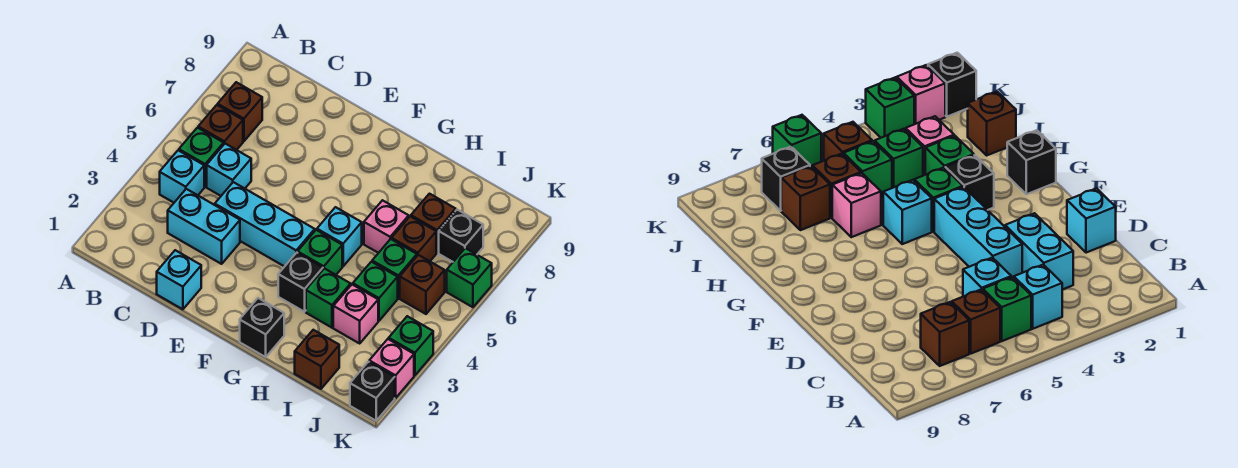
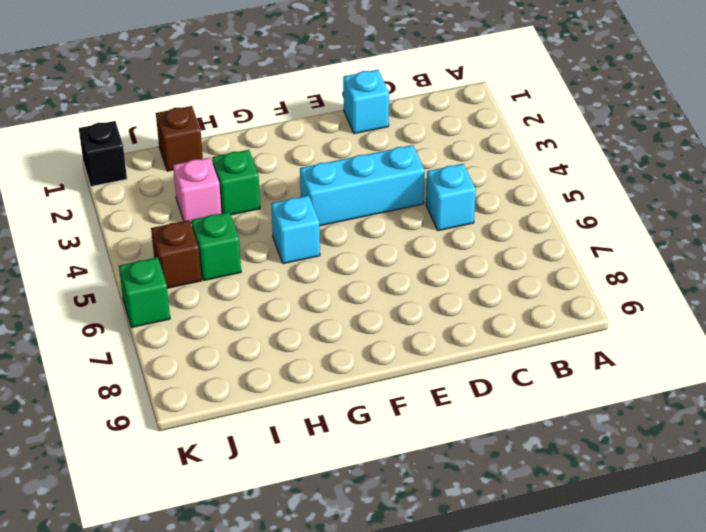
none -> cyan brick B4 level 1
none -> green brick B5 level 1
none -> brown brick B6 level 1

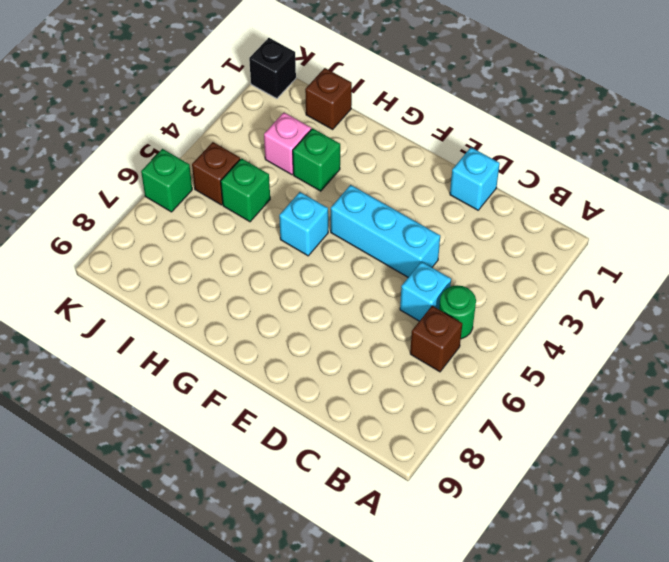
green round brick B5 level 1 -> green brick B5 level 1
none -> cyan brick B4 level 1
none -> brown brick B7 level 1
none -> cyan brick C3:D3 level 1

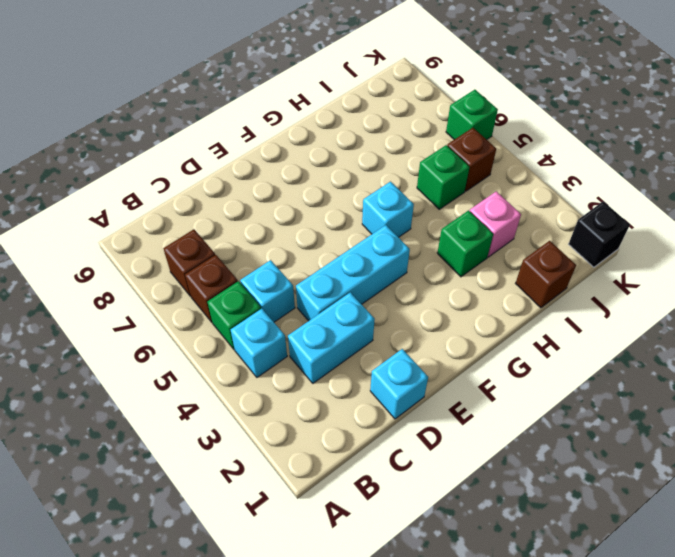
none -> black brick G1 level 1
none -> black brick G3 level 1
none -> green brick G4 level 1

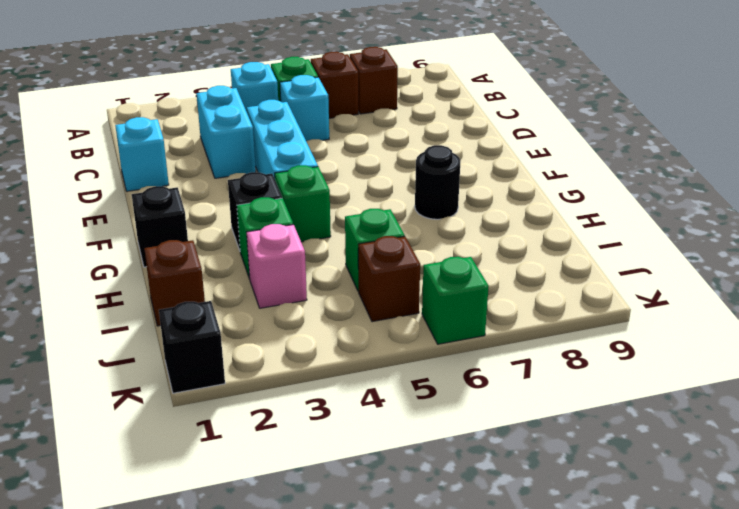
black round brick G7 level 1 -> none
none -> cyan brick G5 level 1
none -> pink brick H6 level 1
none -> green brick I4 level 1

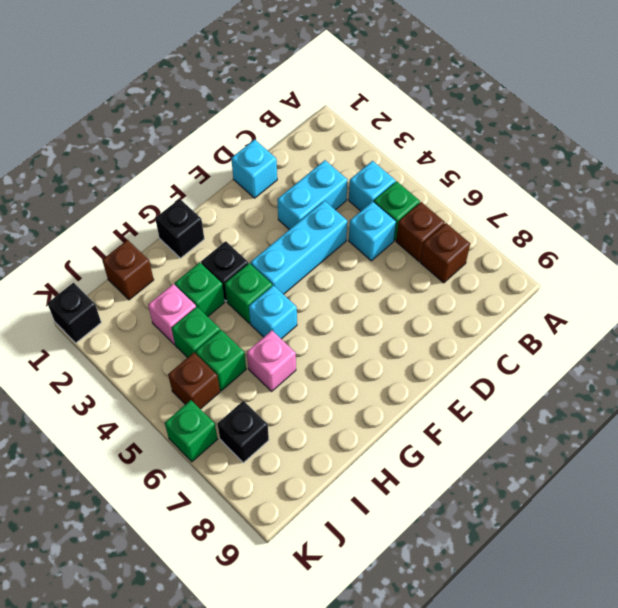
none -> brown brick I6 level 1
none -> brown brick I7 level 1
none -> pink brick K2 level 1

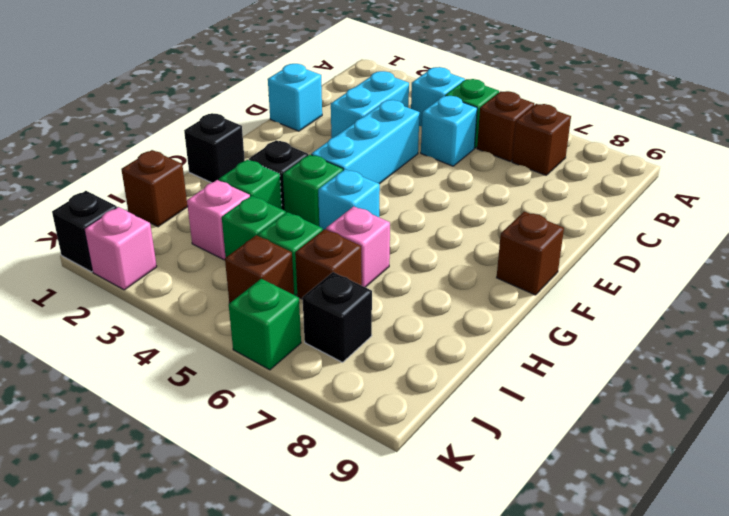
brown brick F9 level 1 -> brown brick I7 level 1
none -> green brick K3 level 1

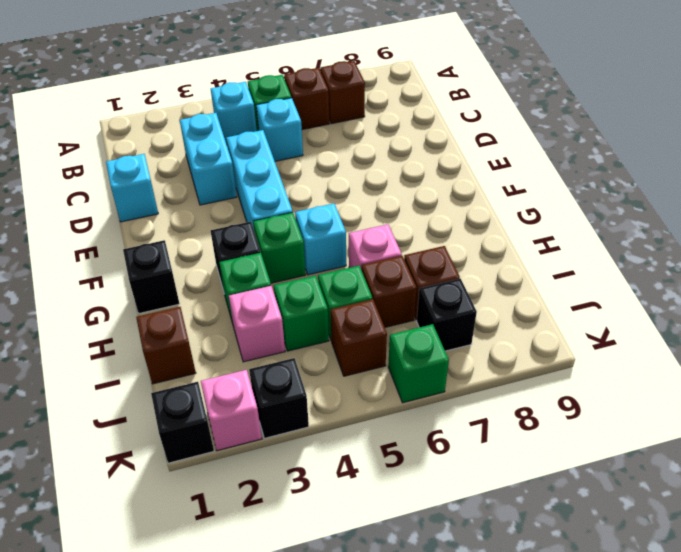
black brick K3 level 1 -> green brick K3 level 1

